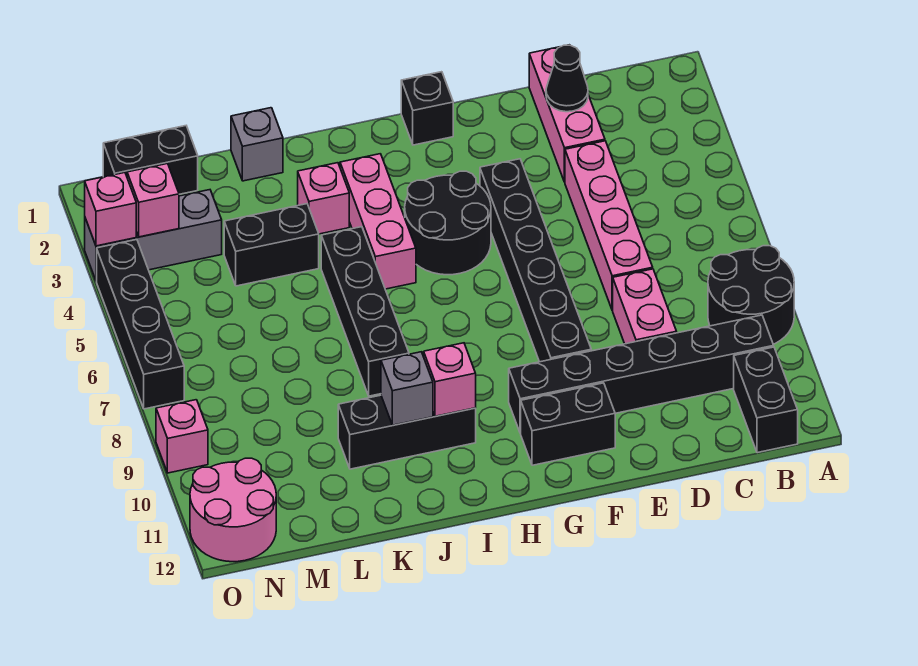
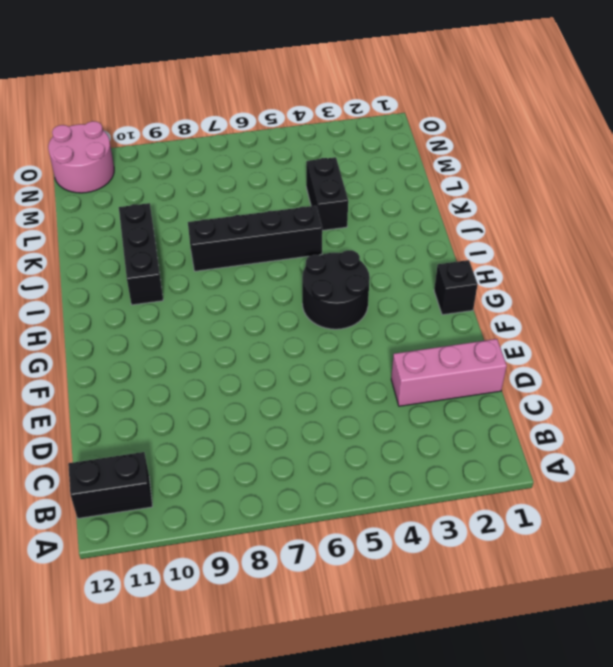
none -> black round brick A8:B9 level 1
none -> black brick B10:G10 level 1
none -> pink brick D4:D7 level 1

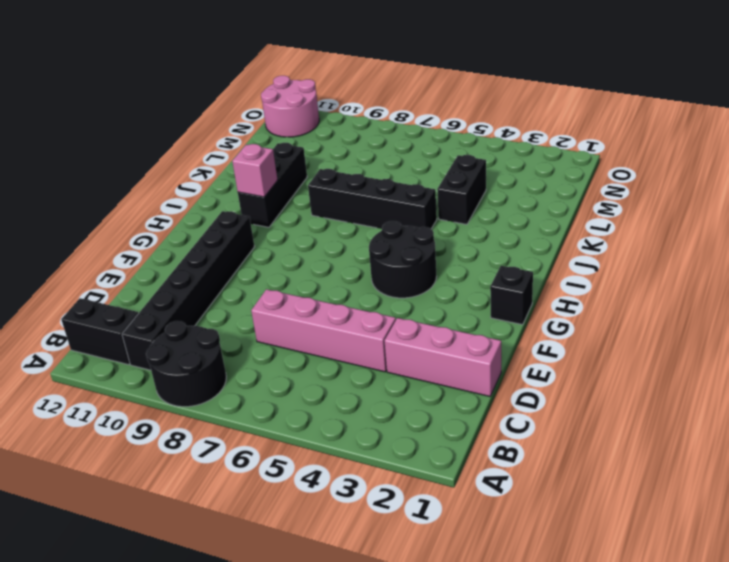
none -> pink brick D8:D9 level 1
none -> black brick F4:F9 level 1
none -> black brick F11:G11 level 1

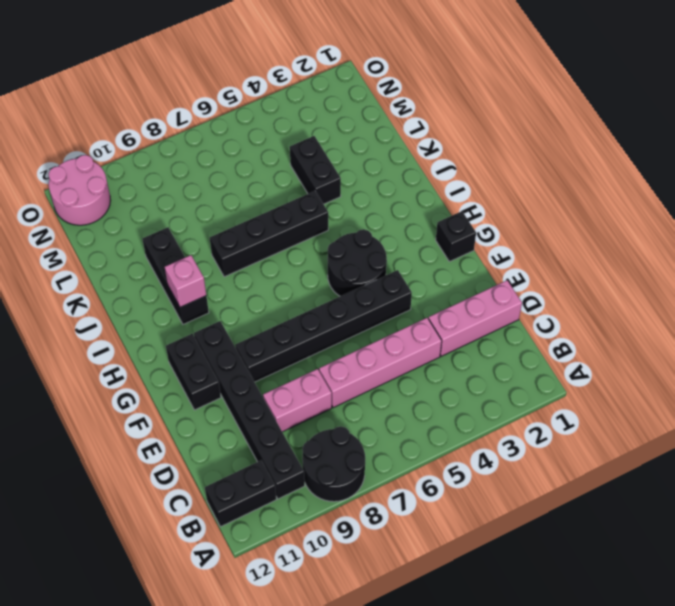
none -> pink brick I3:I5 level 1
none -> pink brick J3 level 1
none -> grey brick K1 level 1

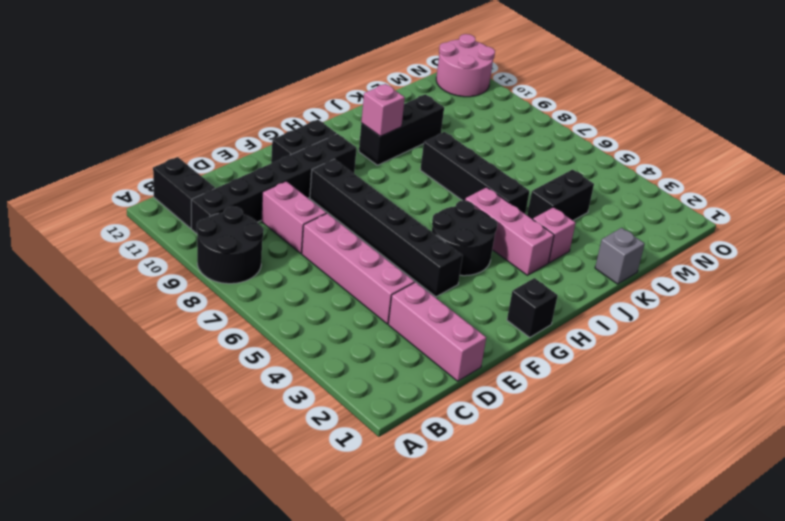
none -> black brick M1:N1 level 1
none -> grey brick M3:O3 level 1
none -> black brick O4:O7 level 1

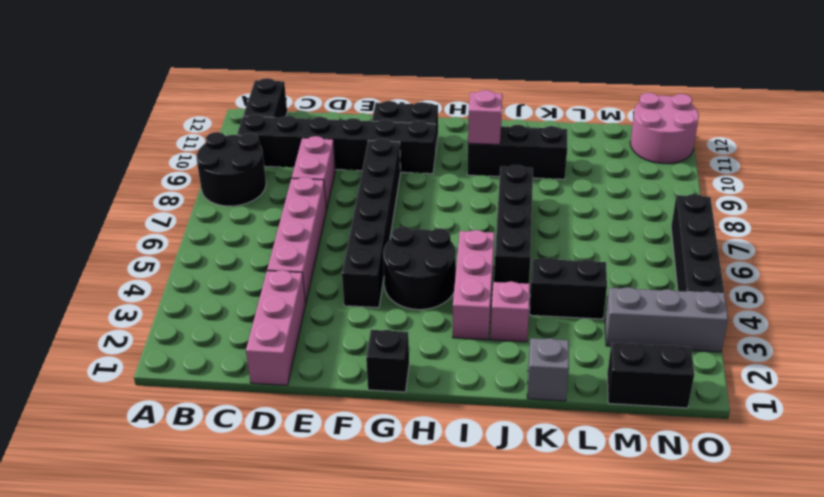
none -> pink brick O9 level 1
none -> black cone D2 level 2
none -> grey brick J10 level 2

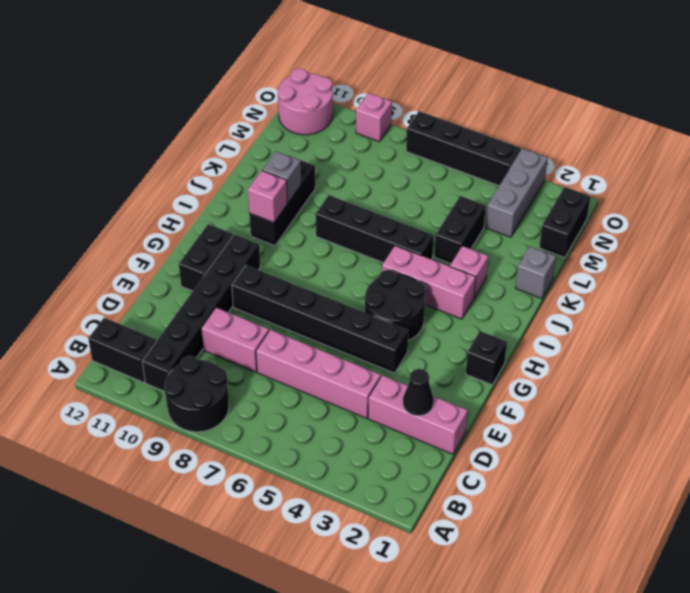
none -> pink brick N3 level 2
none -> pink brick O3 level 2

